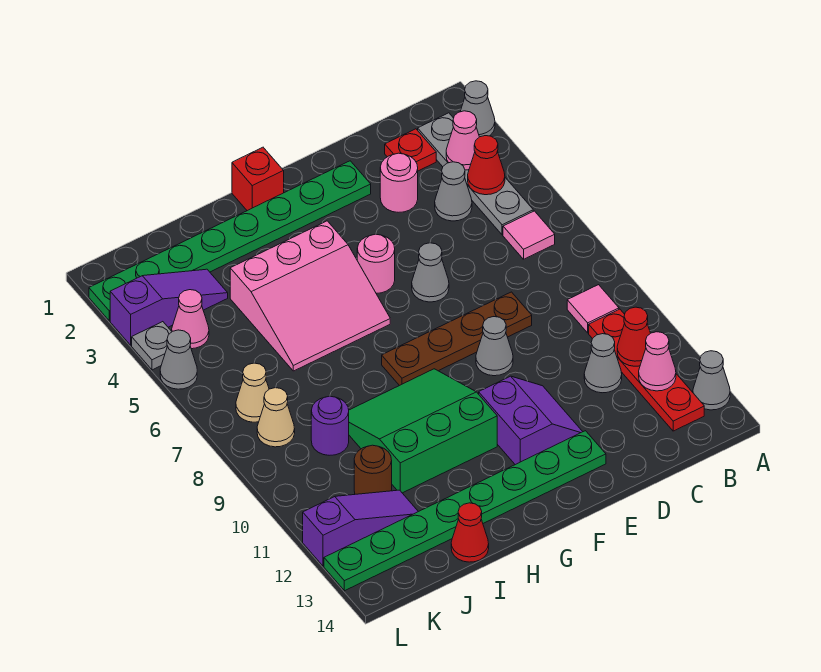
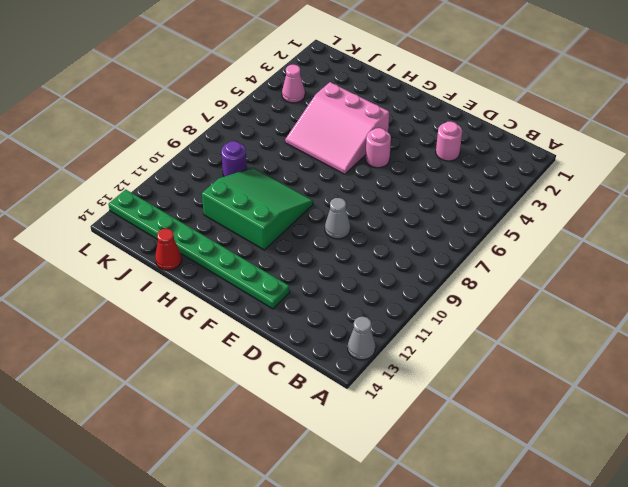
none -> grey cone A2 level 1
none -> grey plate B2:B5 level 1
none -> pink tile B6 level 1
none -> pink tile B9 level 1

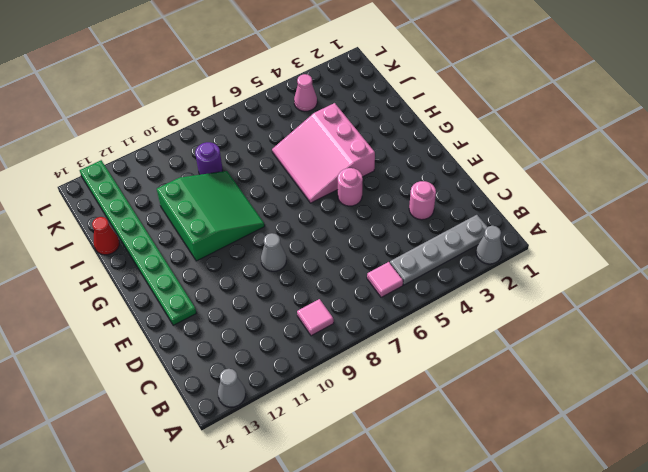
none -> red plate B10:B13 level 1
none -> red plate C2 level 1
none -> grey cone C4 level 1
none -> grey cone C11 level 1

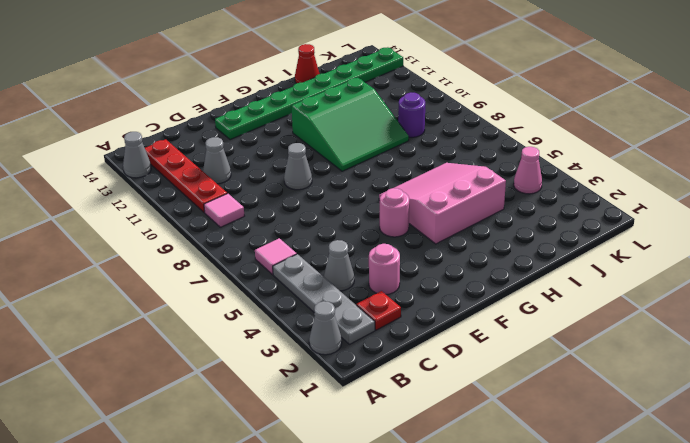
none -> brown plate D8:G8 level 1
none -> green plate E2:L2 level 1
none -> grey cone E6 level 1
none -> purple slope E11:F12 level 1 top F

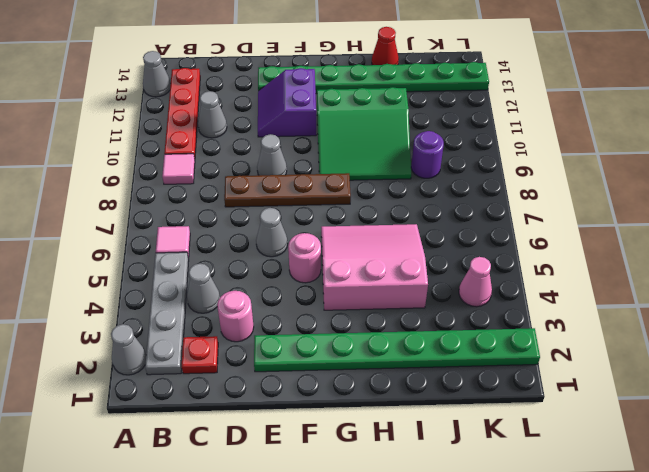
none -> red brick G1 level 1
none -> purple slope J3:L3 level 1 top L
none -> brown round brick J11 level 1
none -> purple slope J12:L12 level 1 top L

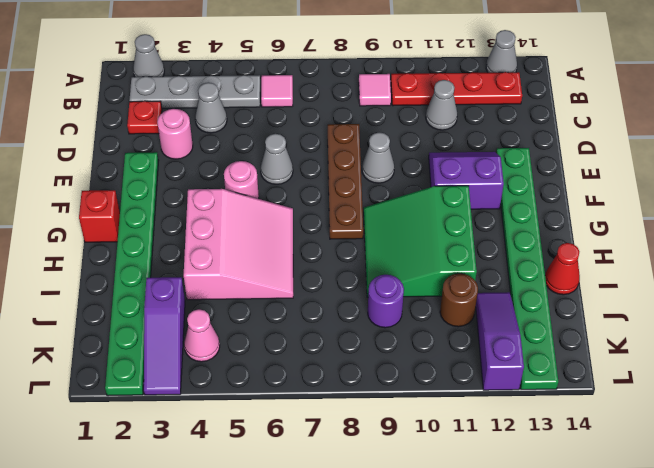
purple slope J3:L3 level 1 top J -> purple slope J3:L3 level 1 top L
none -> tan cone K7 level 1
none -> tan cone K8 level 1
none -> grey plate L4 level 1
none -> grey cone L5 level 1

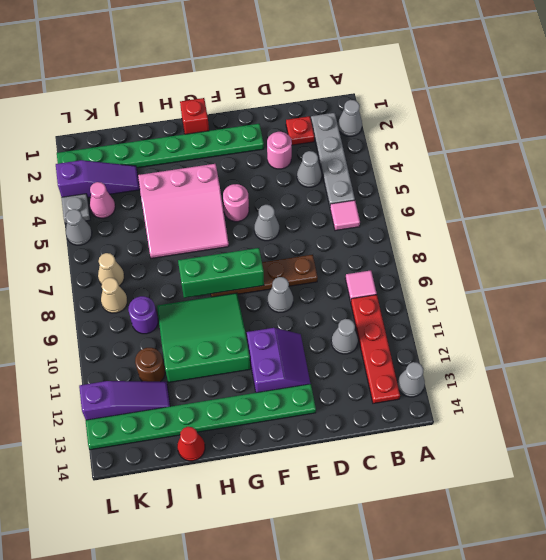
green brick F8:H8 level 2 -> none
none -> pink cone B3 level 2
none -> red cone B4 level 2
none -> red cone B11 level 2
none -> pink cone B12 level 2

